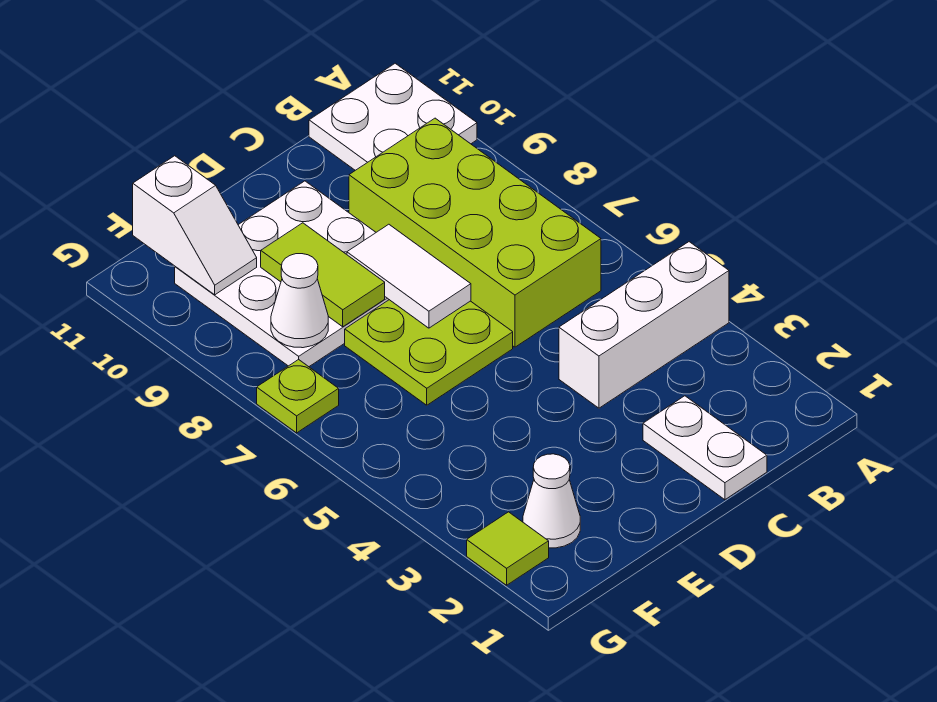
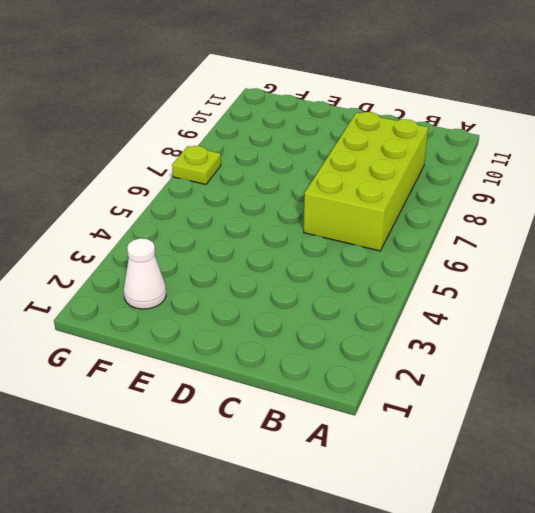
none -> white brick A4:C4 level 1
none -> white plate A10:B11 level 1
none -> white plate C1:C2 level 1

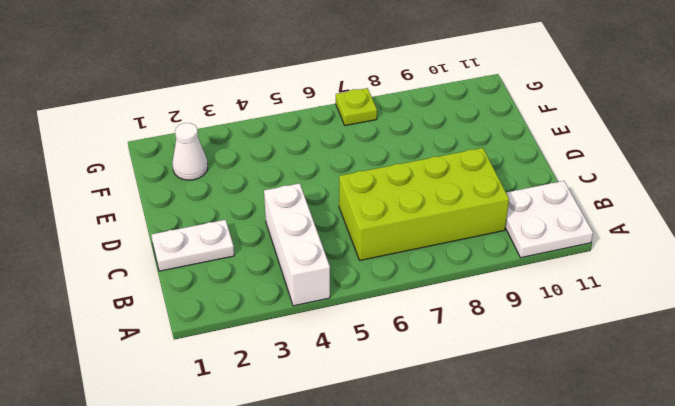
none -> lime plate D6:E7 level 1
none -> white plate D8:F10 level 1
none -> lime tile G2 level 1

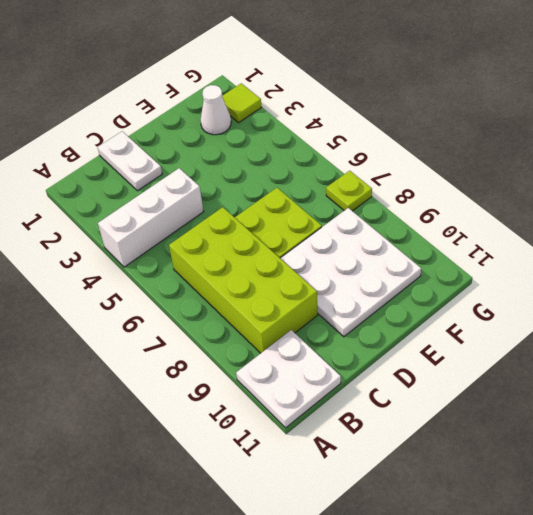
none -> white tile D7:D8 level 2
none -> lime tile E8:E9 level 2
none -> white cone F8 level 2

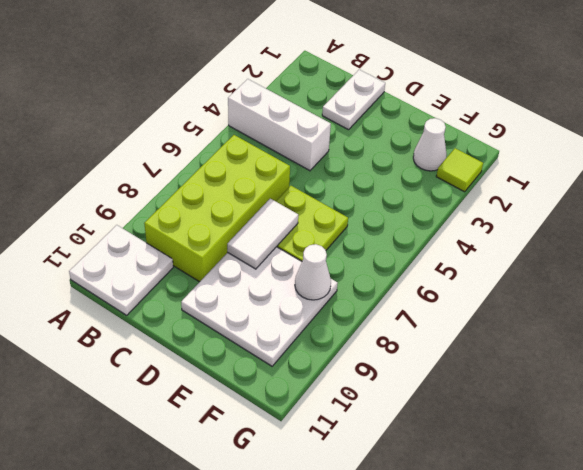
none -> lime plate G7 level 1
none -> lime tile E8:E9 level 2
none -> white slope F10:F11 level 2 top 11

